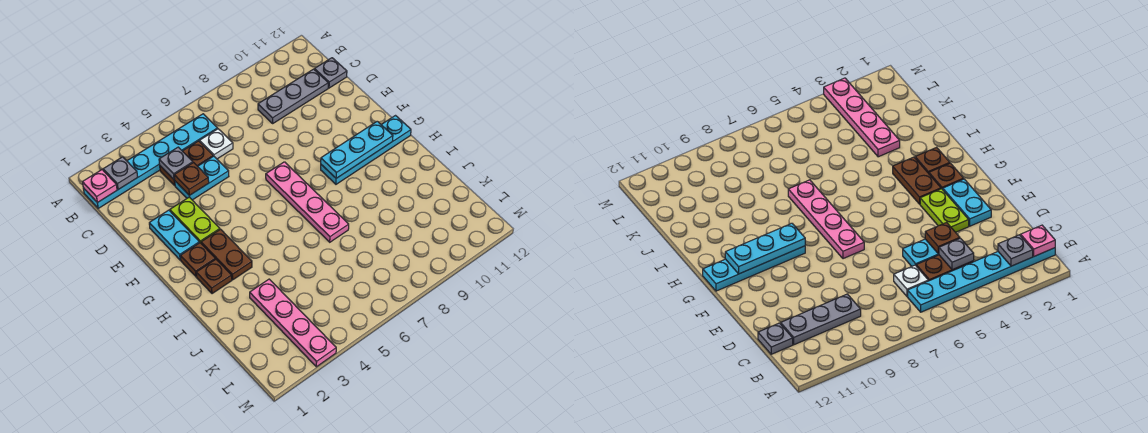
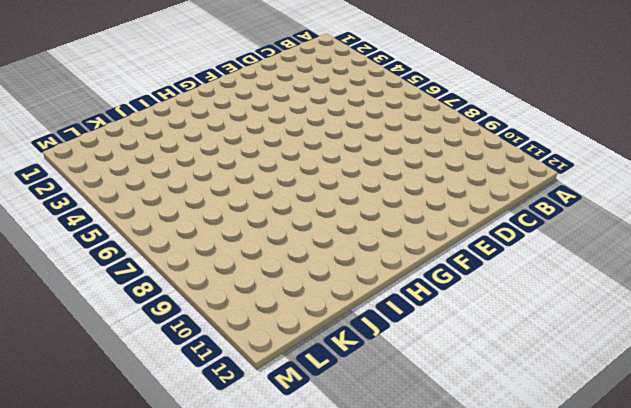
none -> cyan plate B1:B6 level 1
none -> brown plate C4:C5 level 1
none -> white plate C6 level 1

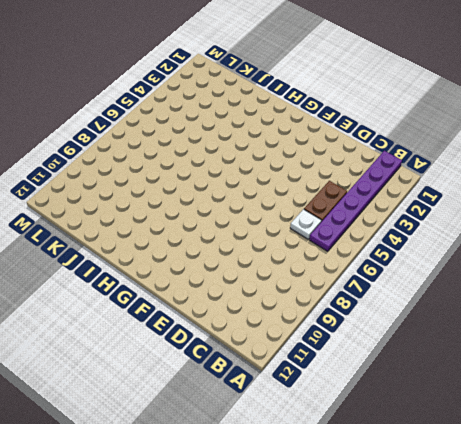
purple plate B1:B6 level 1 -> cyan plate B1:B6 level 1
none -> grey plate C9:C11 level 1
none -> grey plate C12 level 1
none -> cyan plate D4:D5 level 1

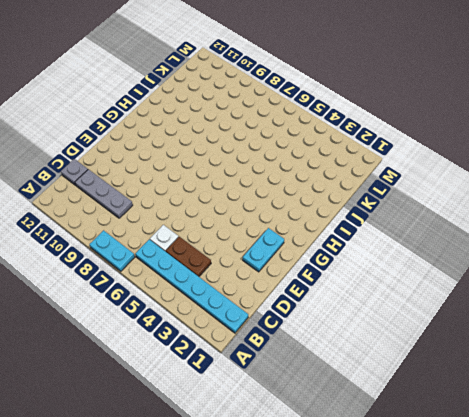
cyan plate A7:A8 level 1 -> cyan plate D4:D5 level 1
none -> lime plate E3:F3 level 1
none -> pink plate F7:I7 level 1
none -> brown plate G2 level 1

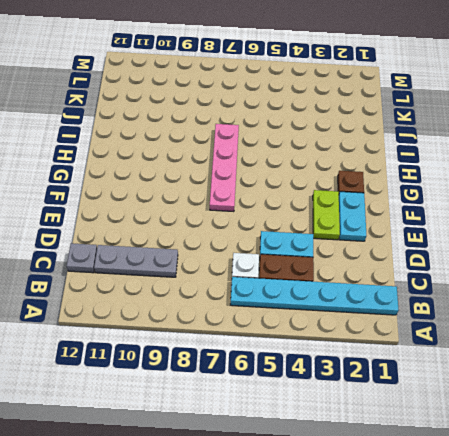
none -> brown plate G3:H3 level 1
none -> cyan plate G9:G12 level 1
none -> brown plate H2 level 1

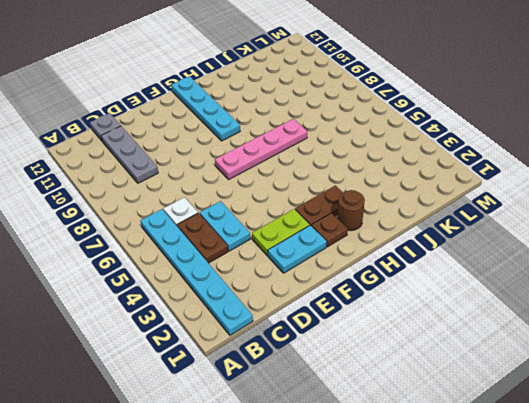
brown round brick H2 level 1 -> brown plate H2 level 1
none -> pink plate J3:M3 level 1
none -> pink plate B1 level 2
none -> grey plate B2 level 2

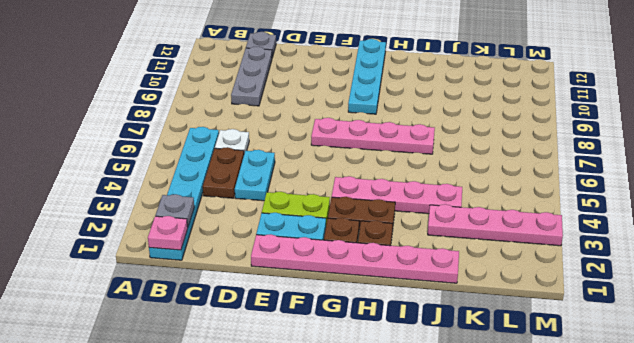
pink plate E1:J1 level 1 -> none
pink plate G4:J4 level 1 -> none
none -> grey plate C4 level 2
none -> brown plate D4 level 2
none -> cyan plate G9:G11 level 2

